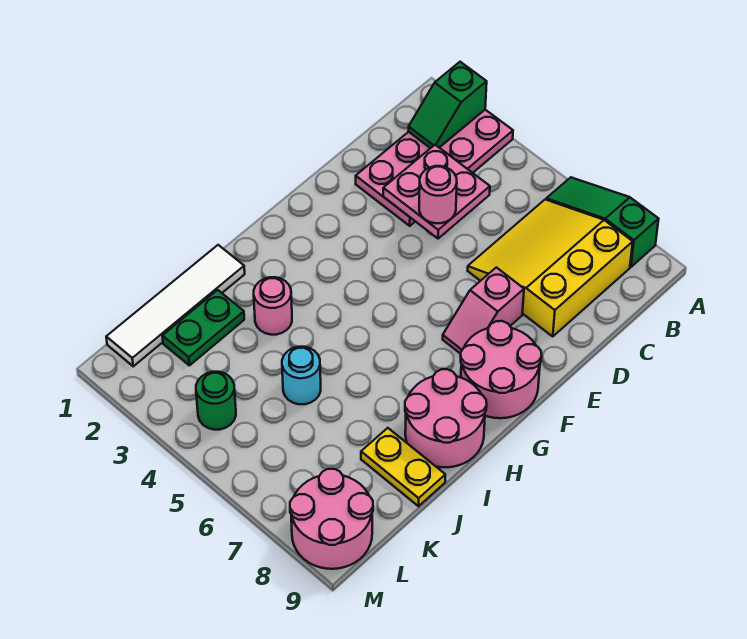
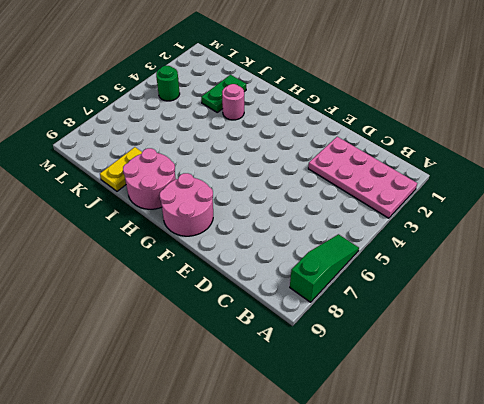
green plate J2:J3 level 1 -> green plate J2:K2 level 1
none -> yellow slope B6:D8 level 1 top 8
none -> pink slope E7:F7 level 1 top E
none -> white tile I1:L1 level 1

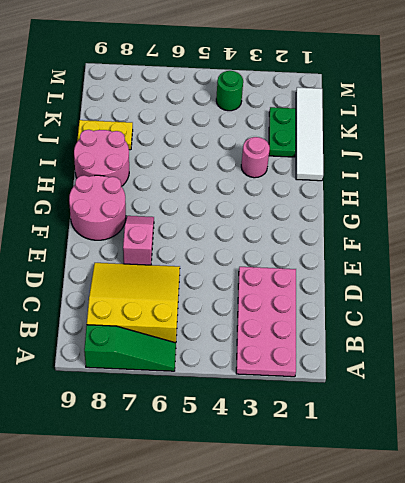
yellow slope B6:D8 level 1 top B -> yellow slope B6:D8 level 1 top 8
none -> cyan round brick J5 level 1
none -> pink round brick L8:M9 level 1
none -> green slope A2:B2 level 2 top A

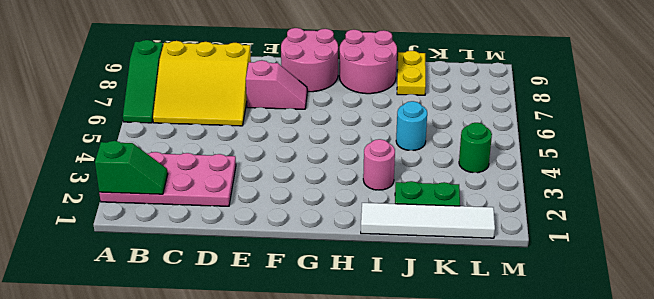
none -> pink round brick L8:M9 level 1
none -> pink plate C3:D4 level 2
none -> pink round brick D4 level 3

